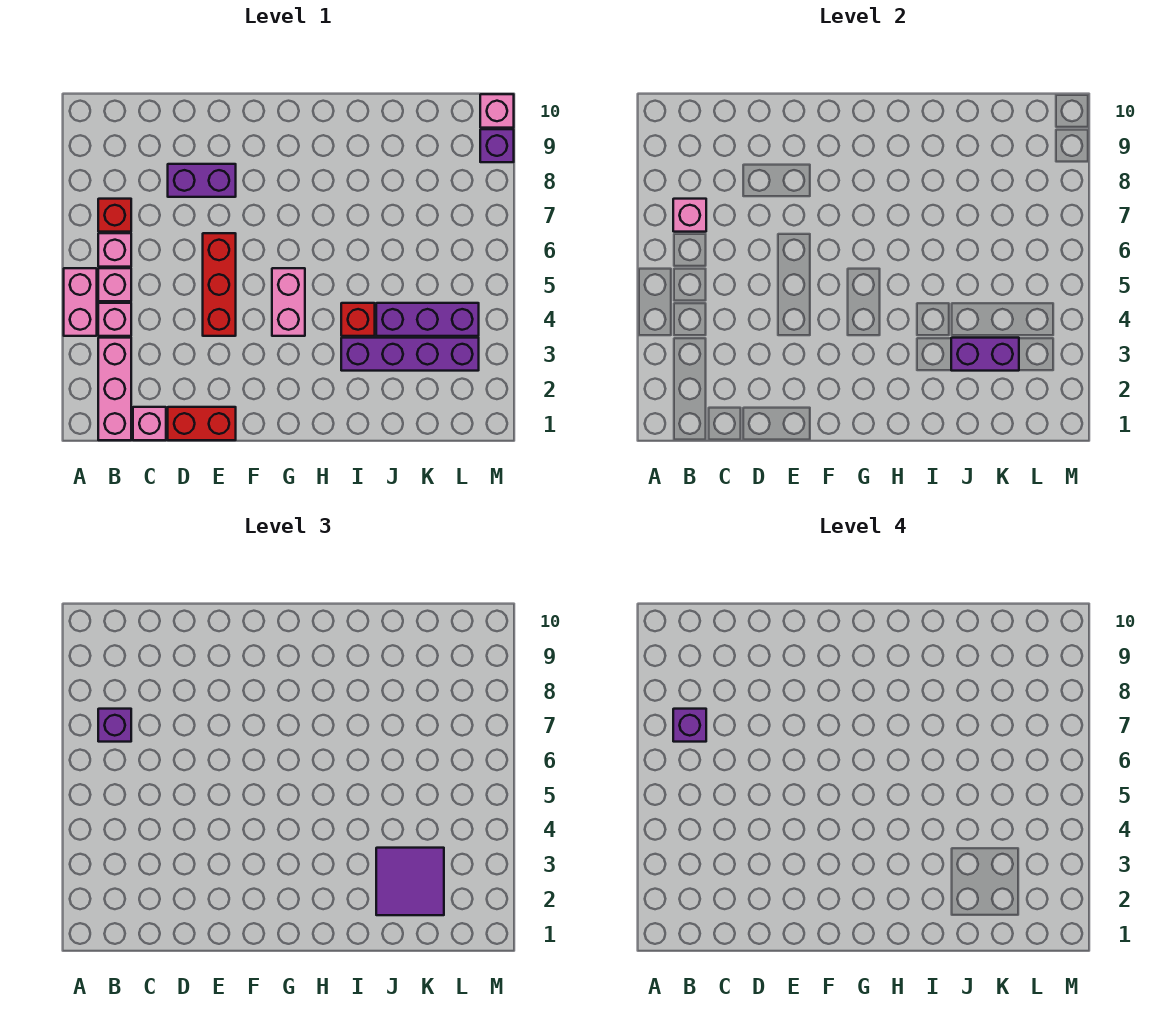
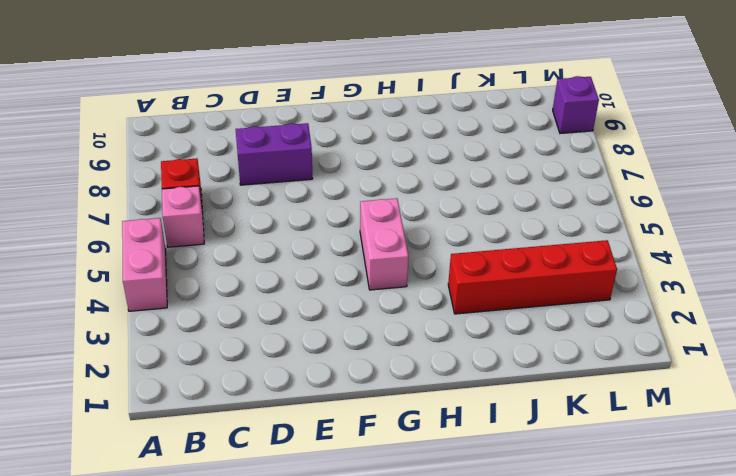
red brick I3:L3 level 1 -> purple brick I3:L3 level 1
none -> pink brick B1:B3 level 1
none -> pink brick B4 level 1
none -> pink brick B5 level 1

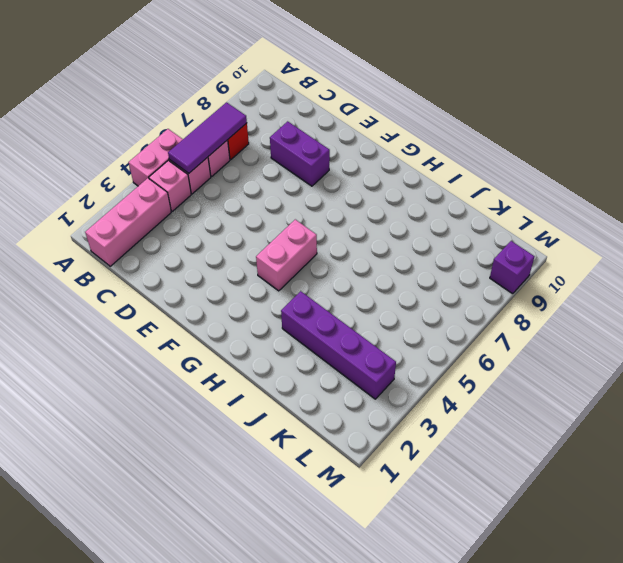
purple tile B5:B7 level 2 -> pink brick B7 level 2
none -> pink brick C1 level 1
none -> red brick D1:E1 level 1
none -> red brick E4:E6 level 1

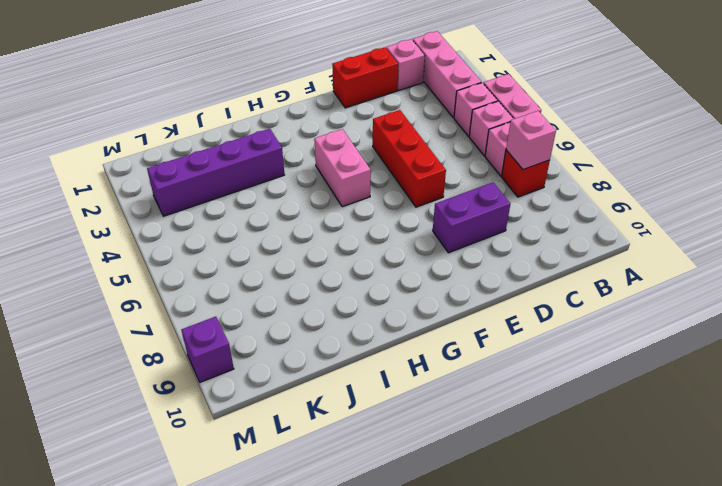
none -> red brick I4 level 1
none -> purple brick J4:L4 level 1
none -> pink brick M10 level 1

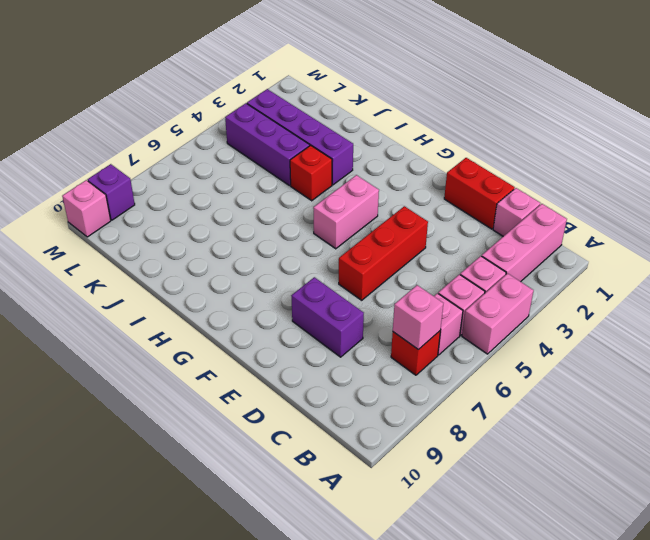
none -> purple brick J3:K3 level 2
none -> purple brick B7 level 3
none -> purple tile J2:K3 level 3

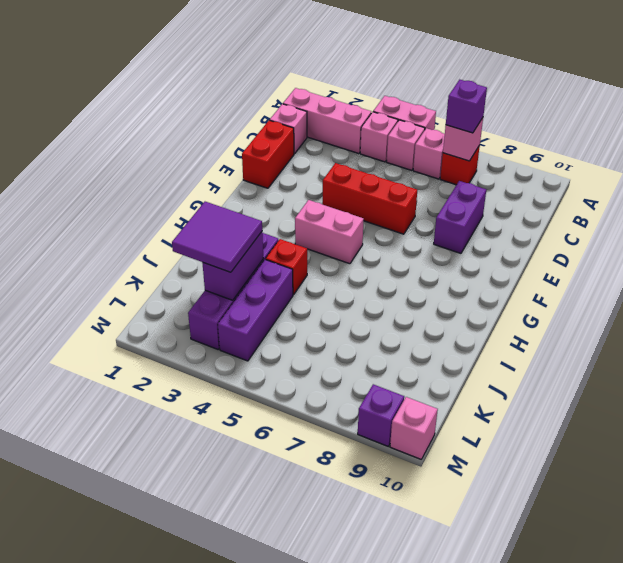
none -> purple brick B7 level 4

